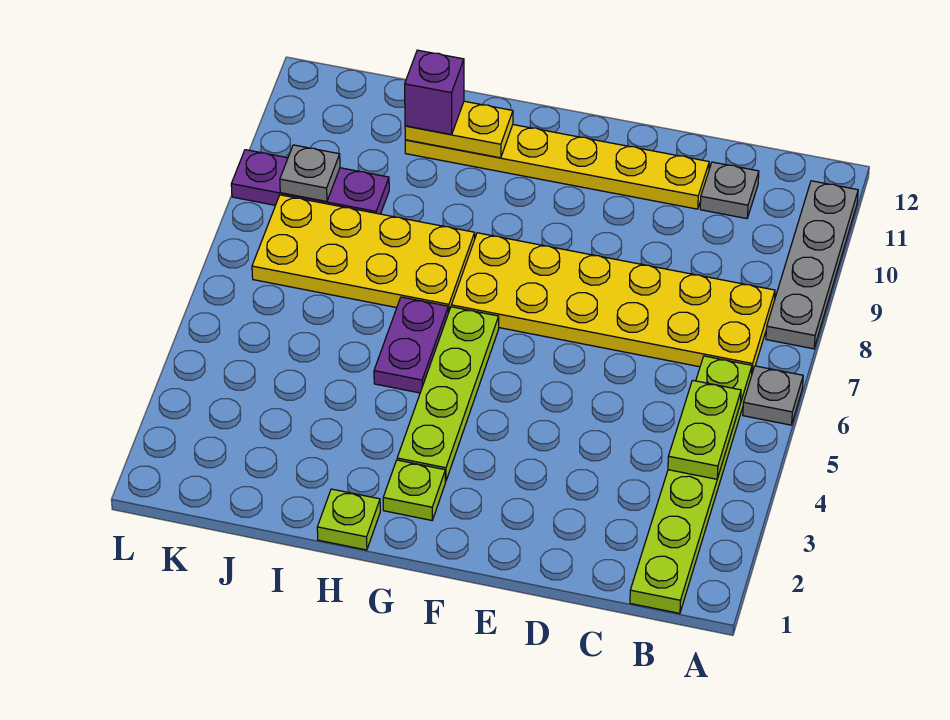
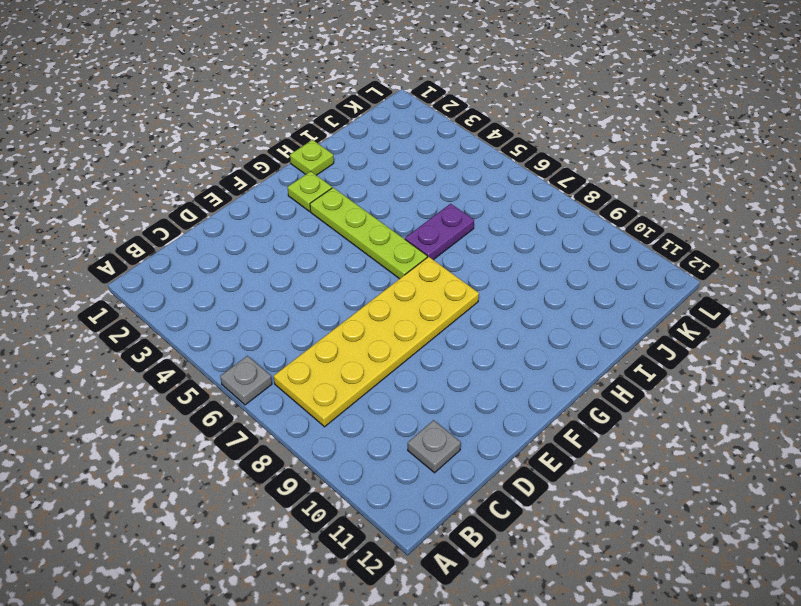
purple plate H6:I6 level 1 -> purple plate H5:H6 level 1
none -> grey plate A8:A11 level 1
none -> lime plate B1:B6 level 1
none -> yellow plate D11:I11 level 1

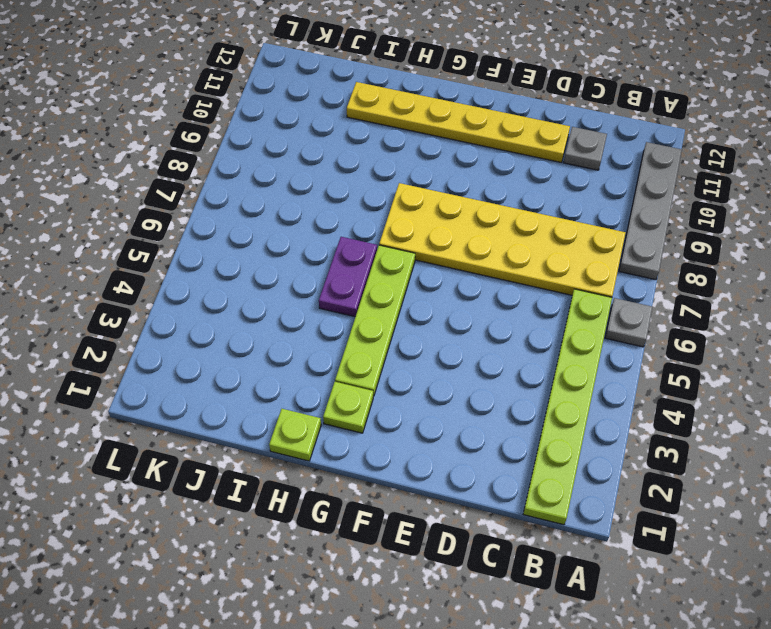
none -> yellow plate H7:K8 level 1
none -> purple plate J9:L9 level 1
none -> lime plate B4:B5 level 2

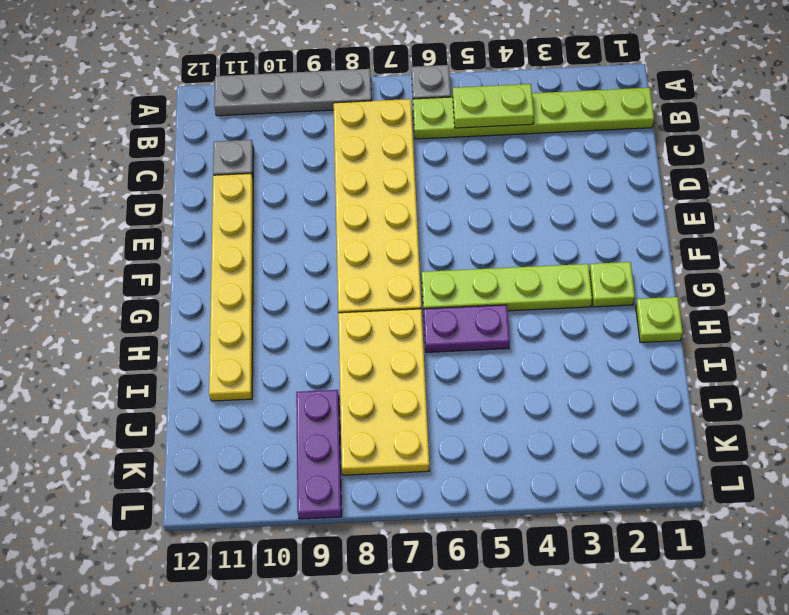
none -> yellow plate H11:I11 level 2
none -> grey plate K9 level 2
none -> purple brick I11 level 3

